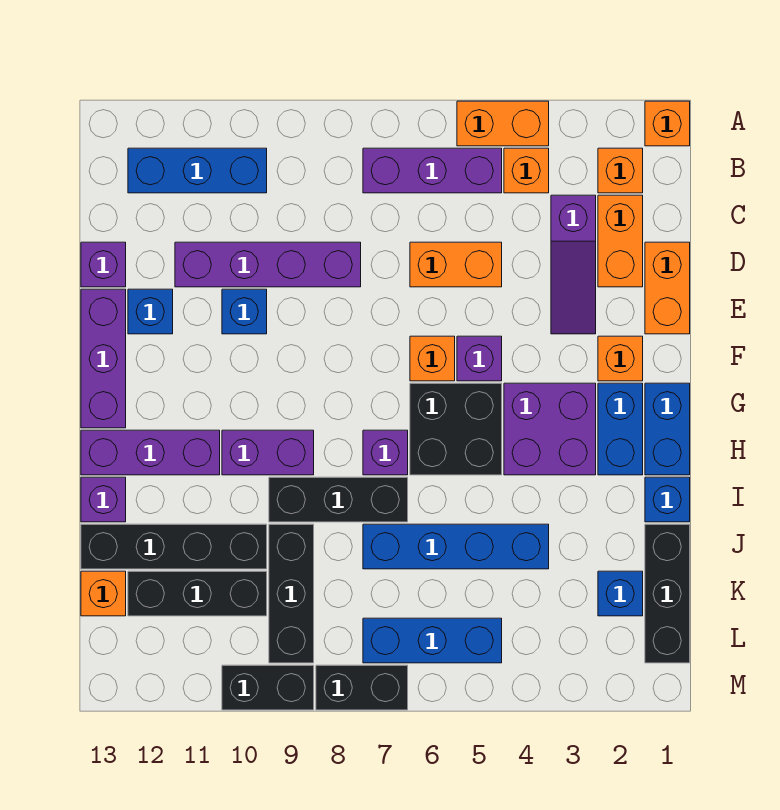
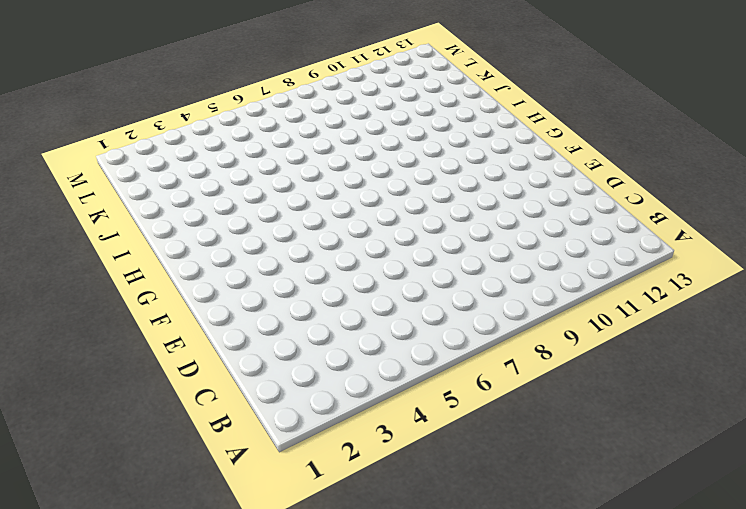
none -> orange brick A1 level 1
none -> orange brick A4:A5 level 1
none -> orange brick B2 level 1
none -> orange brick B4 level 1

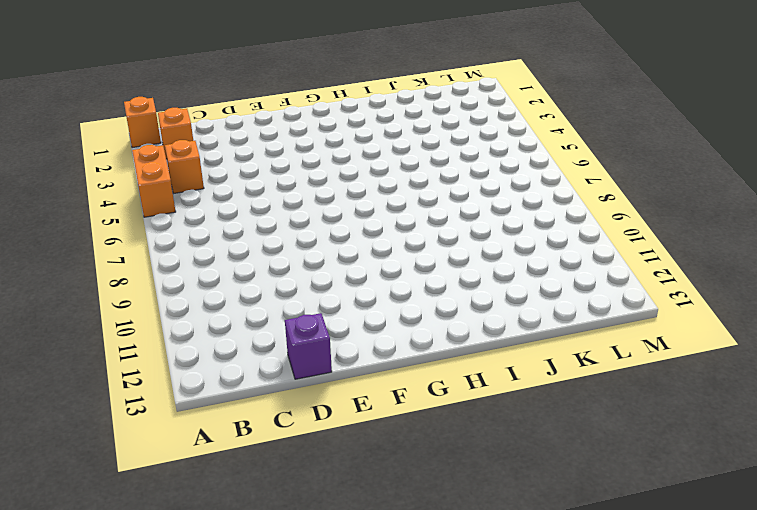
none -> purple brick B5:B7 level 1
none -> blue brick B10:B12 level 1
none -> orange brick C2:D2 level 1
none -> purple slope C3:E3 level 1 top C

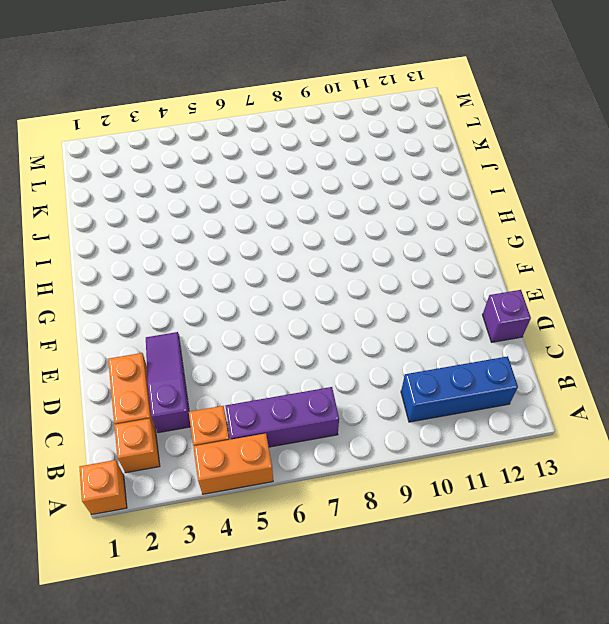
none -> orange brick D1:E1 level 1
none -> orange brick D5:D6 level 1
none -> purple brick D8:D11 level 1
none -> blue brick E10 level 1

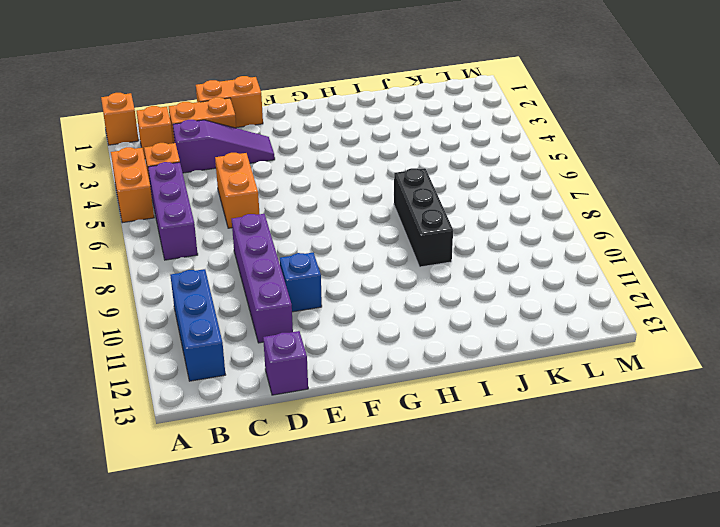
none -> blue brick E12 level 1
none -> purple brick E13:G13 level 1
none -> orange brick F2 level 1
none -> purple brick F5 level 1

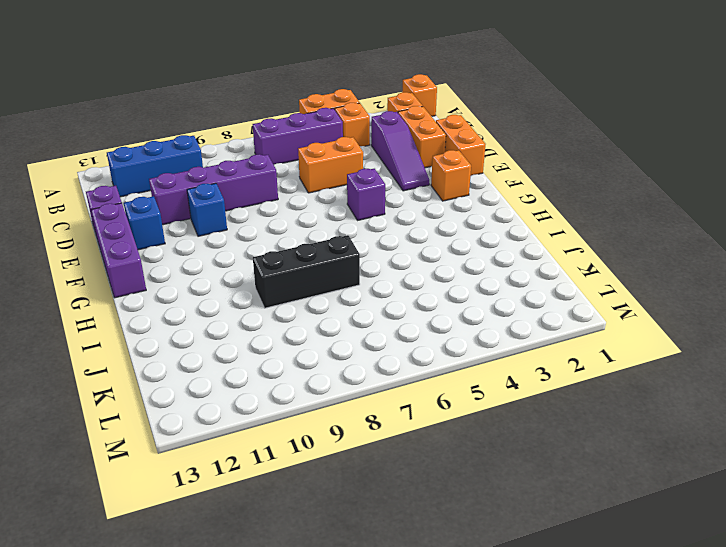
none -> orange brick F6 level 1
none -> blue brick G1:H1 level 1
none -> blue brick G2:H2 level 1
none -> purple brick G3:H4 level 1

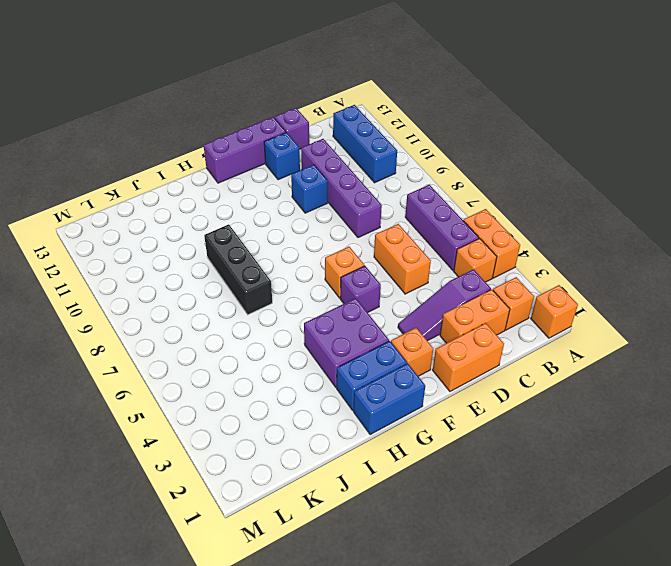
none -> black brick G5:H6 level 1
none -> purple brick H7 level 1
none -> purple brick H9:H10 level 1
none -> purple brick H11:H13 level 1

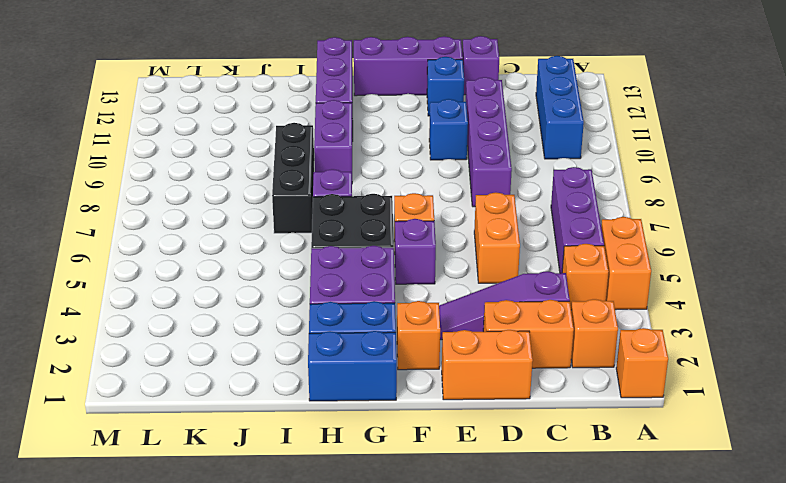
none -> blue brick I1 level 1
none -> purple brick I13 level 1
none -> black brick J1:L1 level 1
none -> blue brick J4:J7 level 1

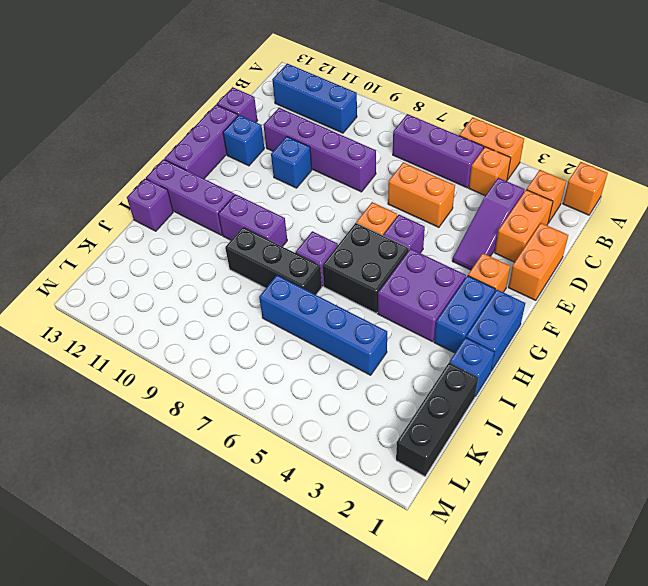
none -> black brick J9:L9 level 1
none -> black brick J10:J13 level 1
none -> blue brick K2 level 1
none -> black brick K10:K12 level 1

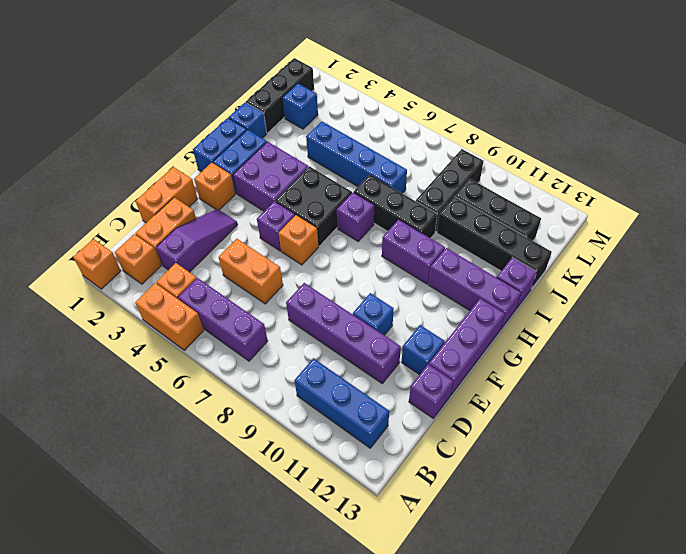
none -> orange brick K13 level 1
none -> blue brick L5:L7 level 1
none -> black brick M7:M8 level 1
none -> black brick M9:M10 level 1

